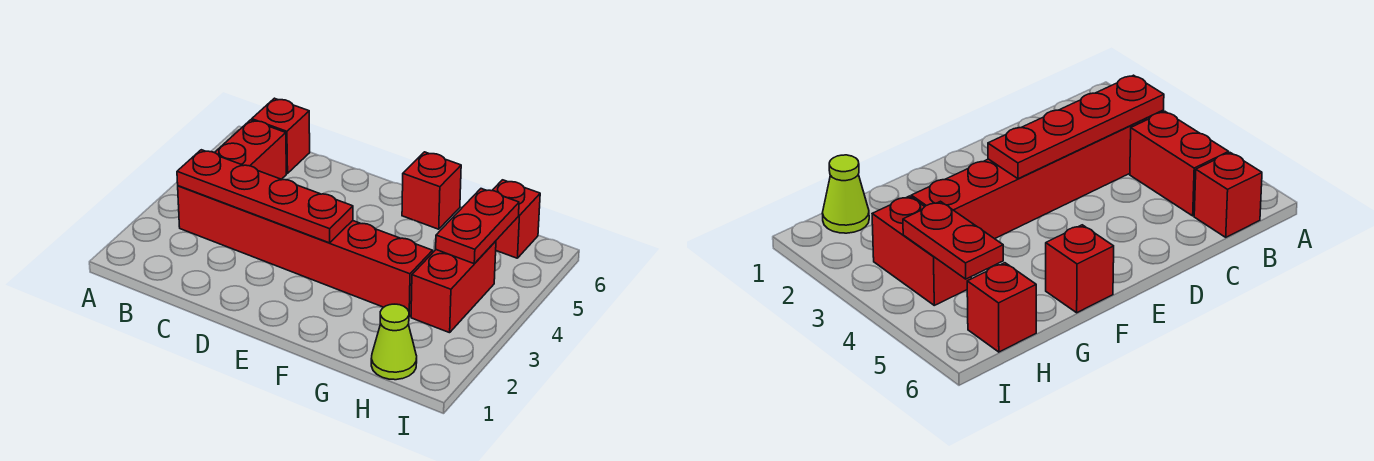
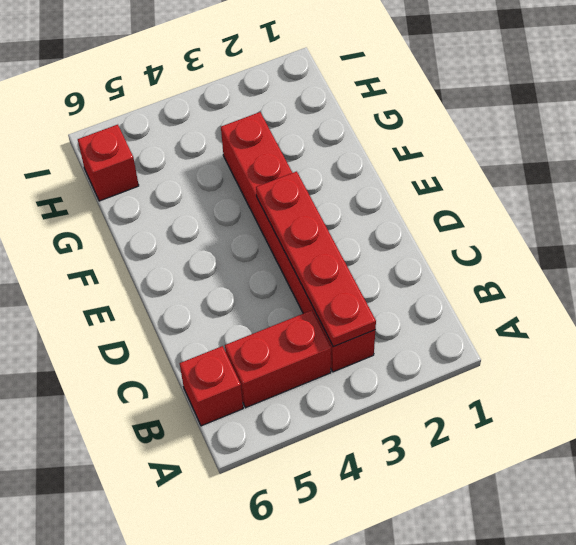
none -> red brick F6 level 1
none -> lime cone H1 level 1

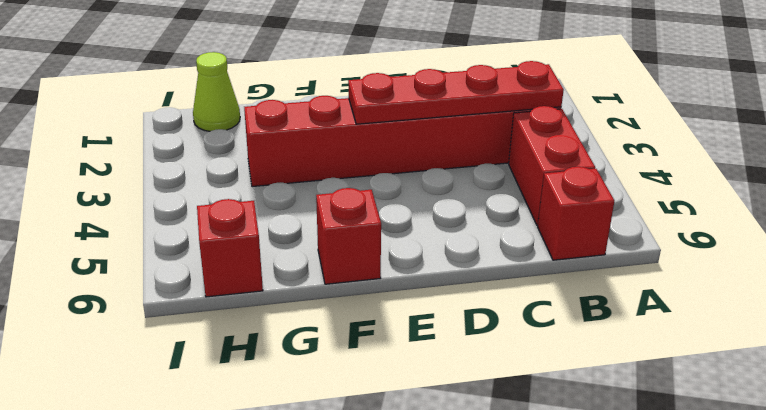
none -> red brick H3:H4 level 1
none -> red plate H4:H5 level 2

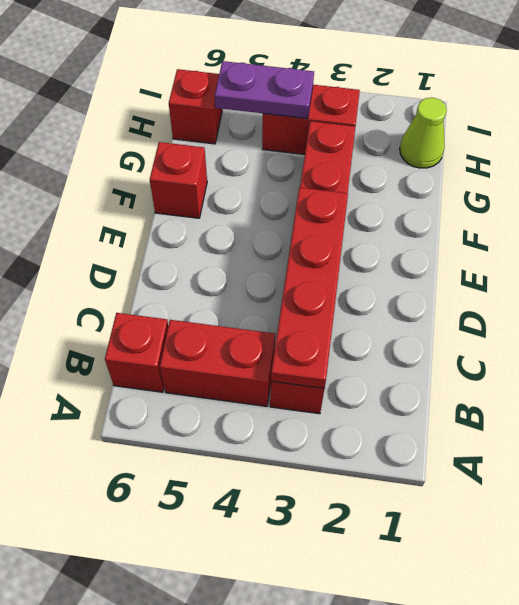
purple plate H4:H5 level 2 -> red plate H4:H5 level 2

